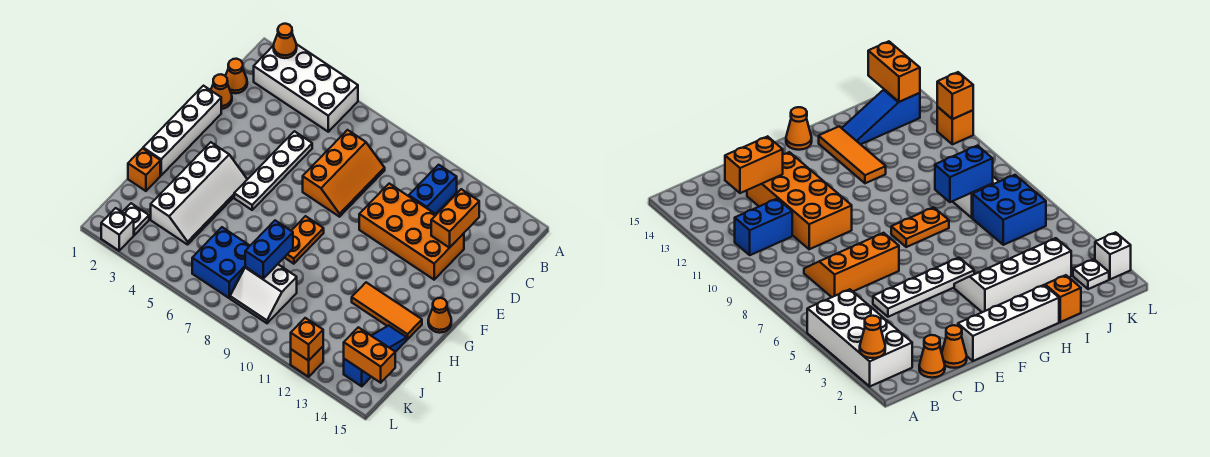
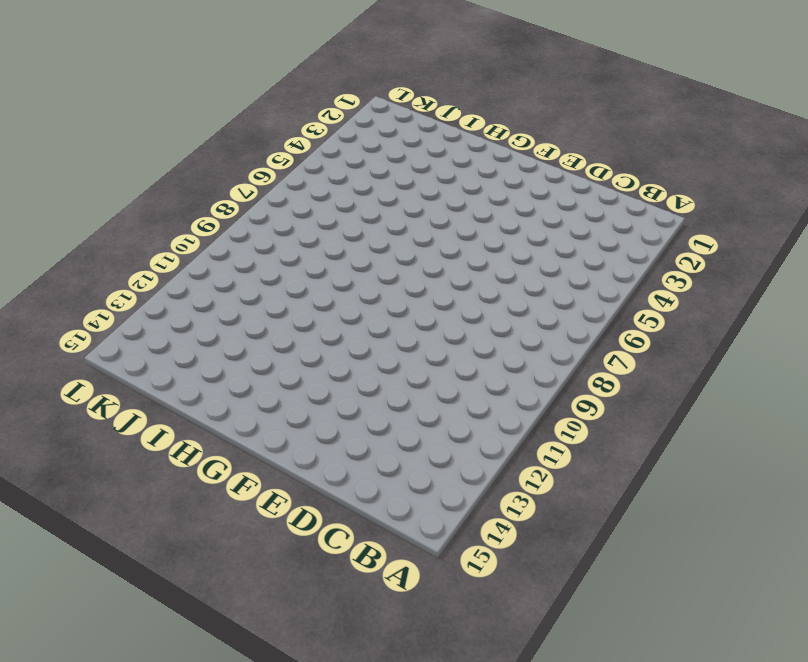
none -> white brick A2:B5 level 1
none -> blue brick B11:C11 level 1
none -> orange cone C1 level 1

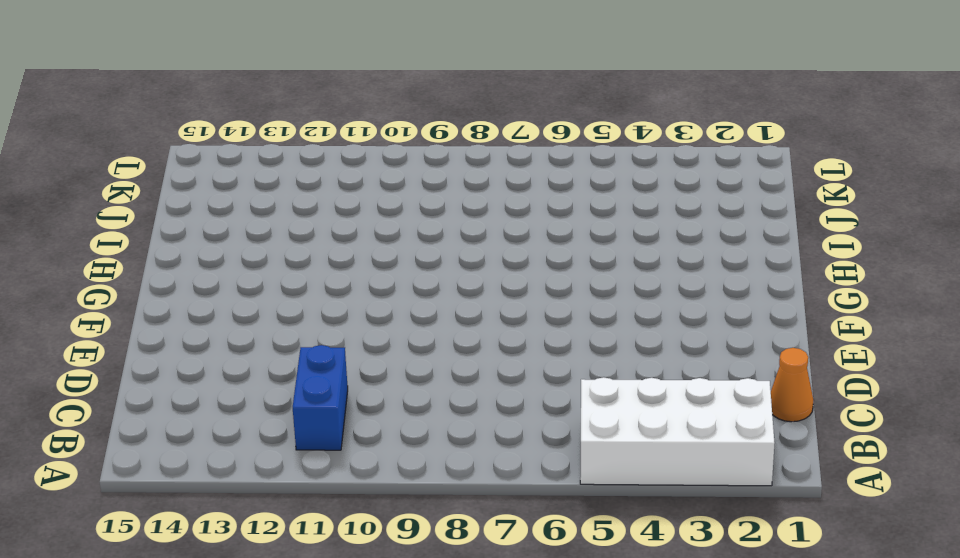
none -> orange slope C7:E8 level 1 top 7
none -> orange cone D1 level 1
none -> white plate D5:G5 level 1

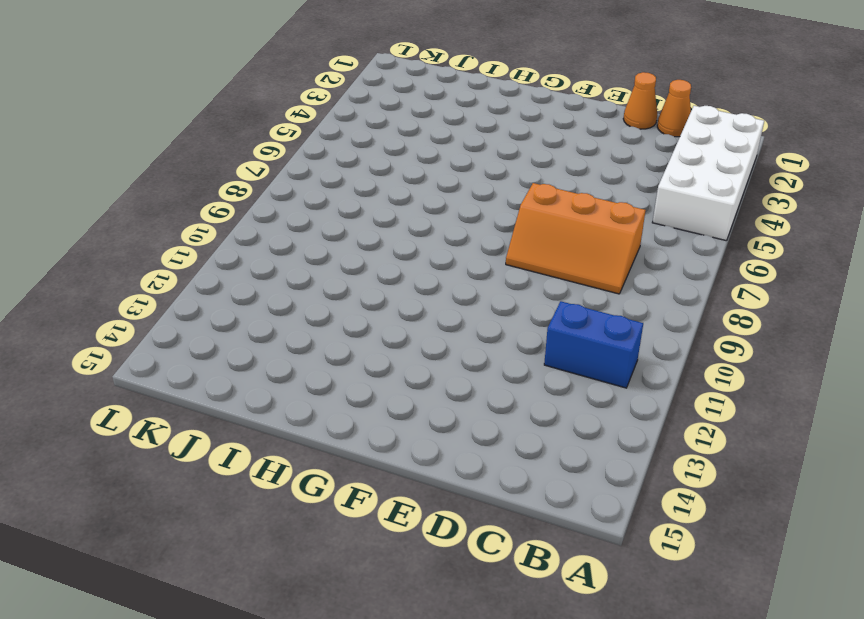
none -> white plate D5:G5 level 1
none -> orange brick D10:E13 level 1
none -> white brick E1:H1 level 1

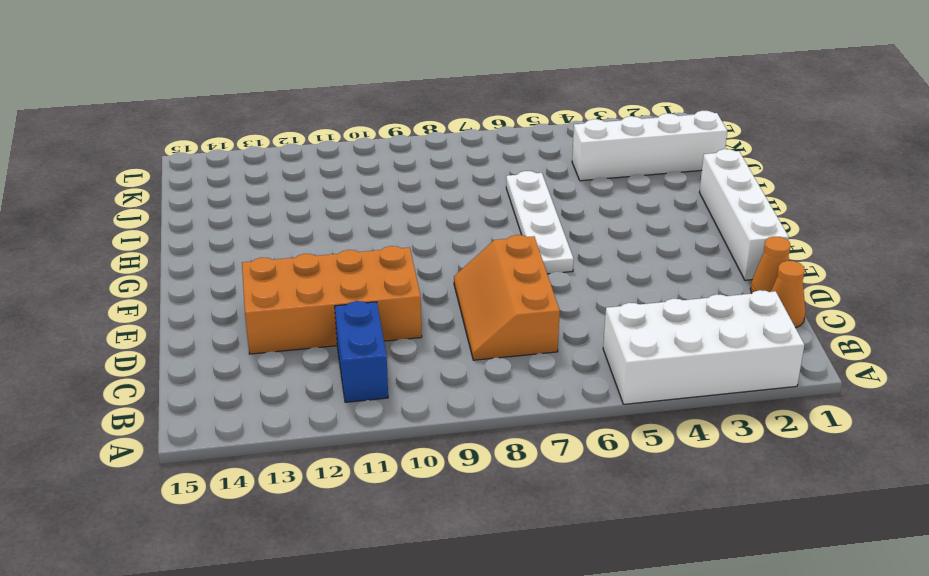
white plate F6:I6 level 1 -> white plate D5:G5 level 1
white brick J1:J4 level 1 -> white slope G3:J4 level 1 top 3
none -> orange plate G8:H8 level 1
none -> orange cone G15 level 1
none -> orange tile H12:H14 level 1

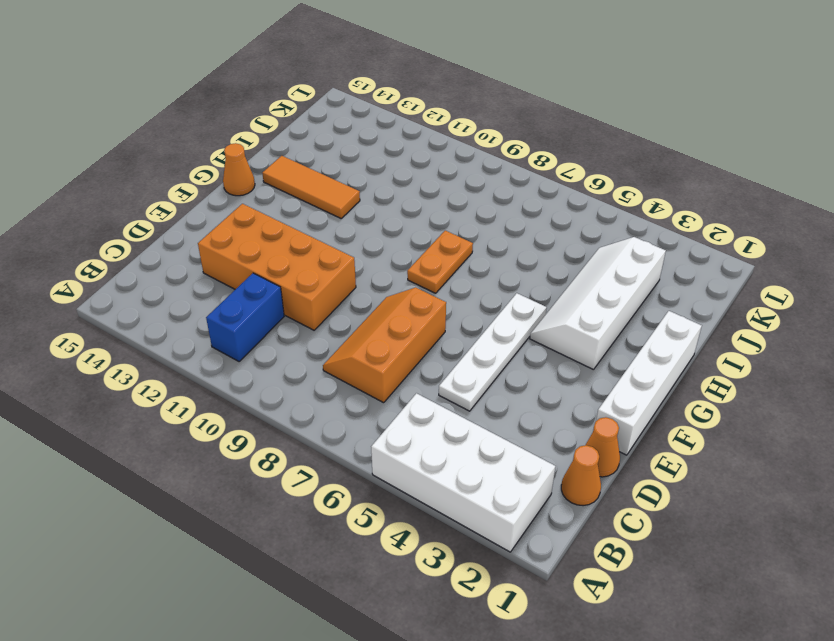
none -> orange brick I1 level 1
none -> blue slope I14:K14 level 1 top K
none -> blue brick J6:K7 level 1

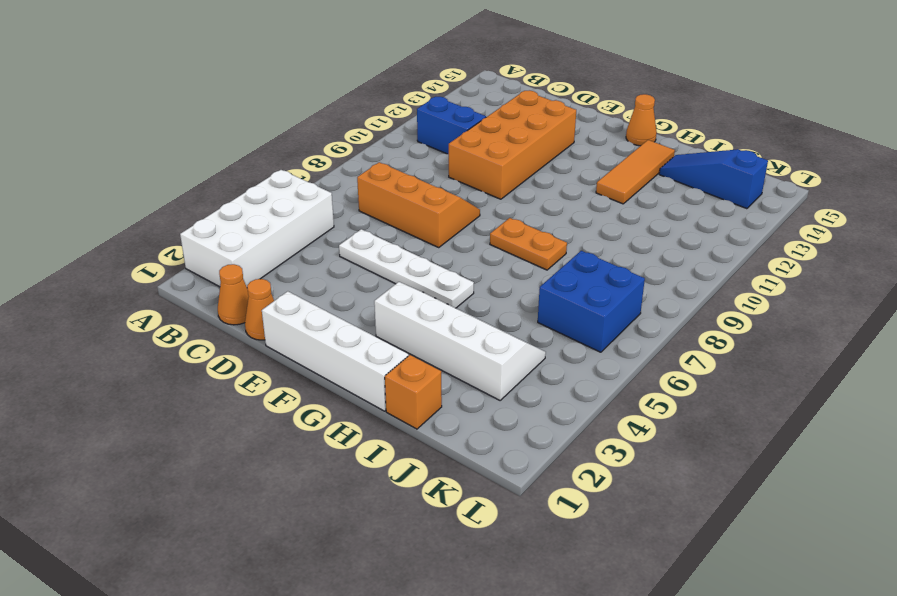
none -> white slope J8:K9 level 1 top J
none -> white plate K2 level 1
none -> white brick L2 level 1

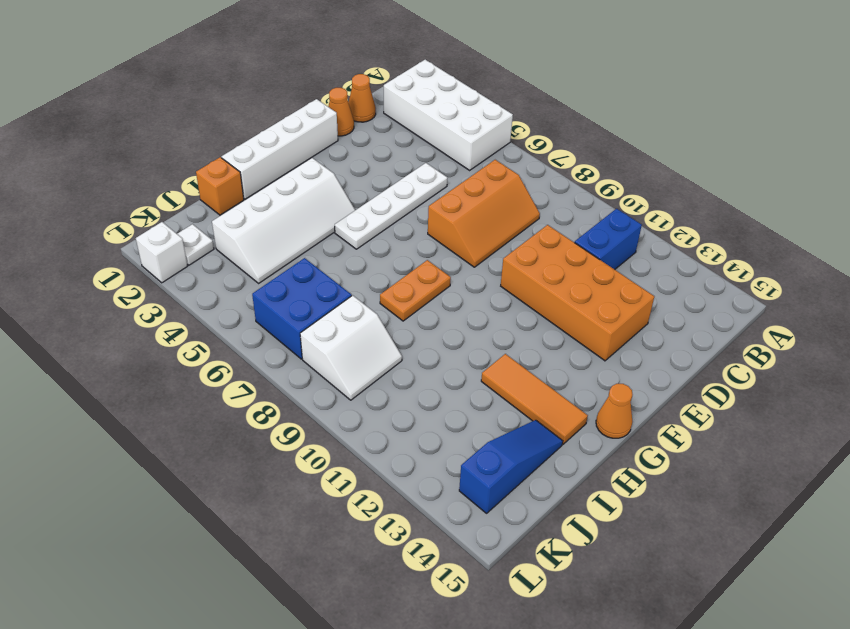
white slope J8:K9 level 1 top 8 -> white slope J8:K9 level 1 top J
none -> orange brick L12 level 1
none -> orange cone A2 level 2
none -> orange brick C13:D13 level 2

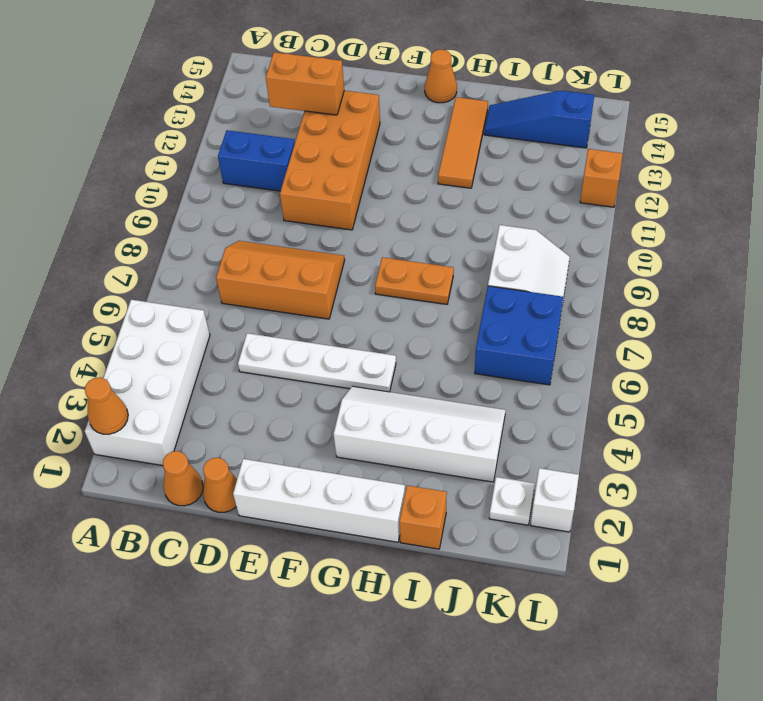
none -> blue brick I8:J8 level 2
none -> orange brick K14:K15 level 2
none -> orange brick L12 level 2

